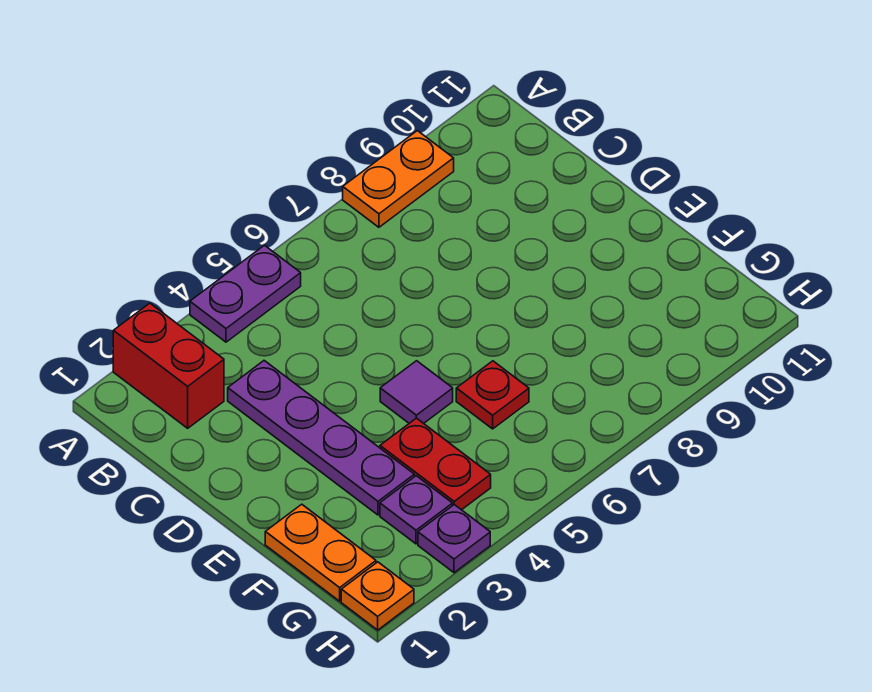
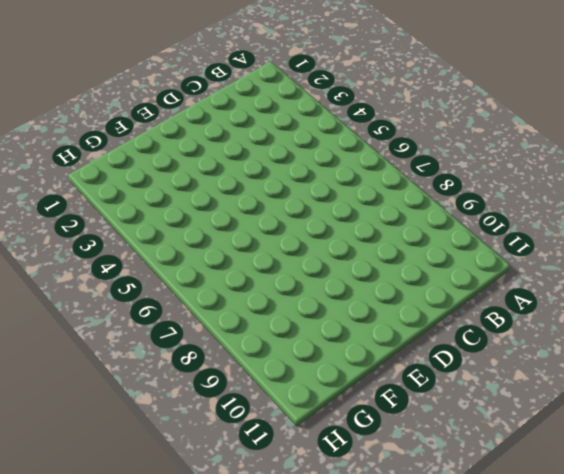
none -> red brick A2:B2 level 1
none -> purple plate A4:A5 level 1

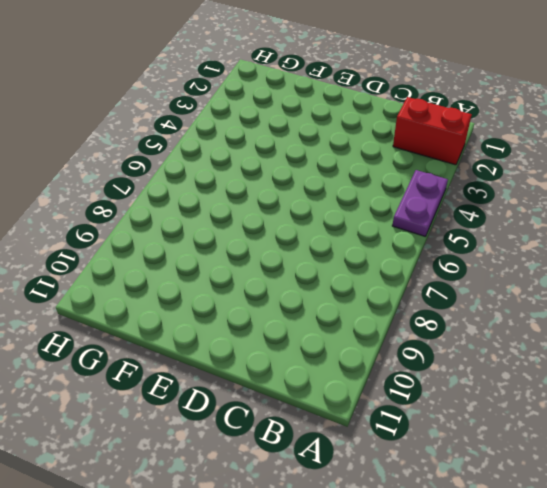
none -> orange plate A8:A9 level 1
none -> purple plate C3:F3 level 1

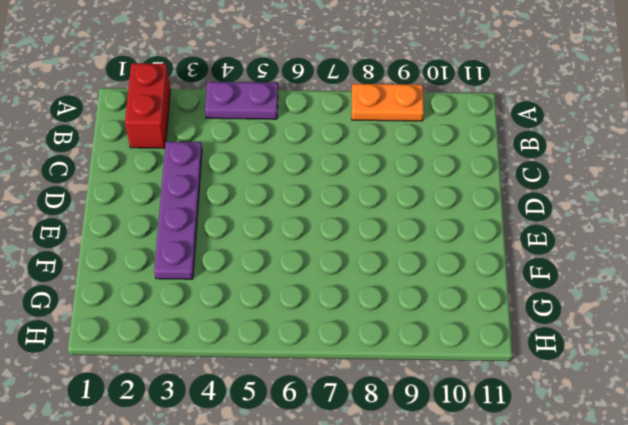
none -> purple tile E5 level 1
none -> orange plate F1:G1 level 1

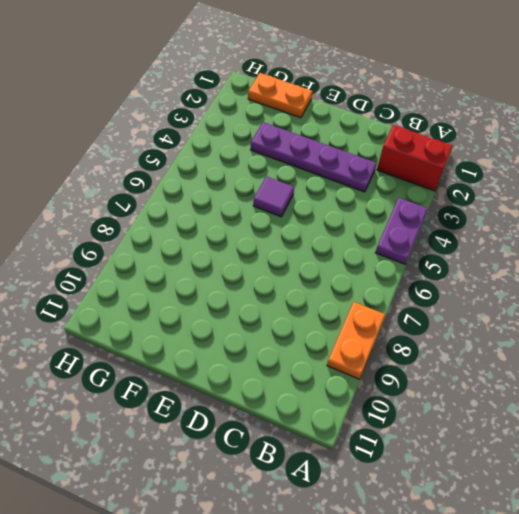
none -> red plate F4:G4 level 1
none -> red plate F6 level 1

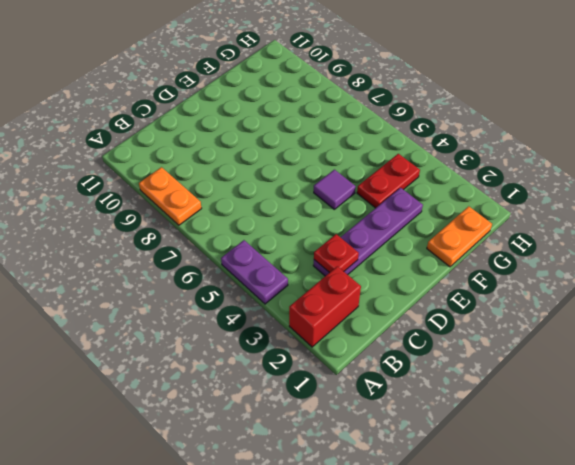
red plate C3 level 2 -> red plate F6 level 1
none -> purple plate G3 level 1
none -> orange plate H1 level 1

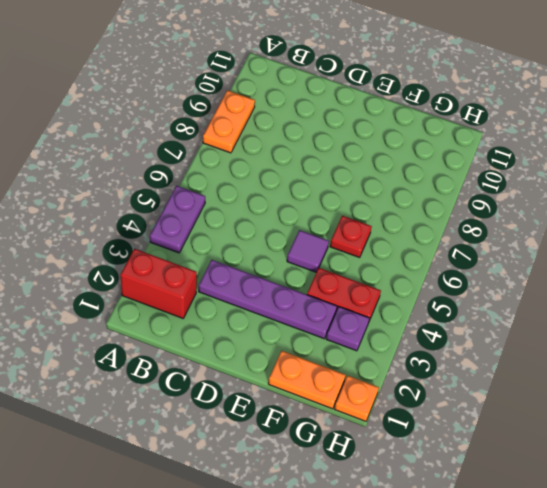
none -> purple plate H3 level 1

